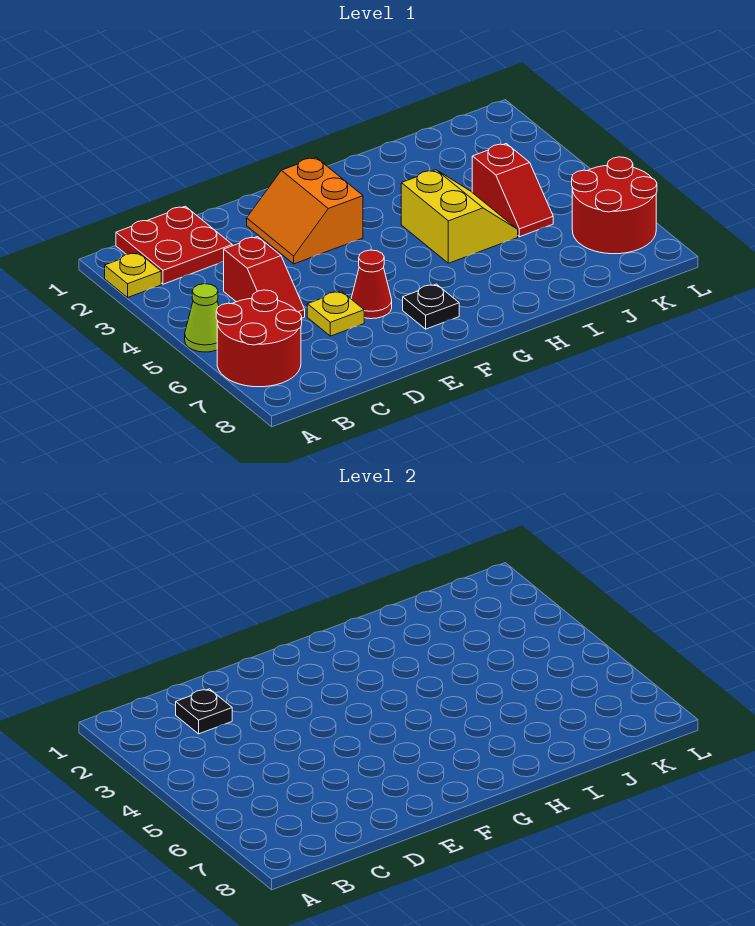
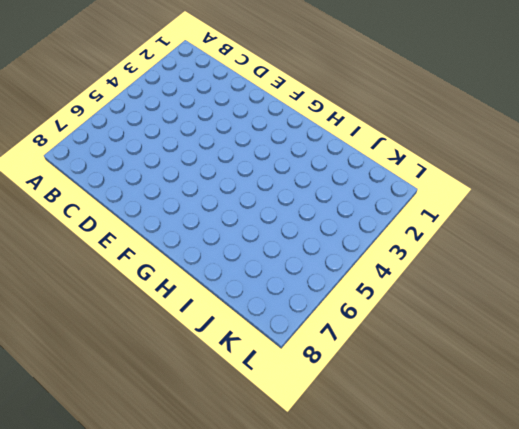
none -> yellow plate A2 level 1
none -> lime cone A5 level 1
none -> red round brick A6:B7 level 1

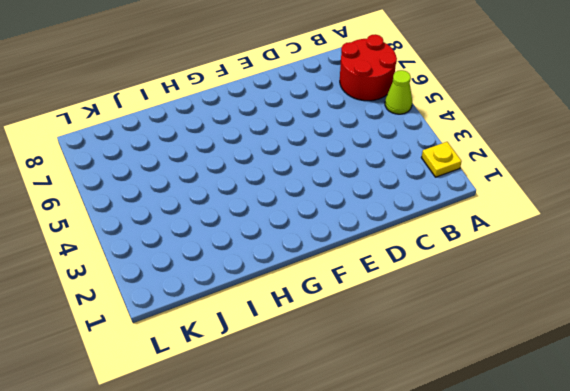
none -> red plate B1:C2 level 1
none -> red slope C4:C5 level 1 top 4
none -> yellow plate D6 level 1

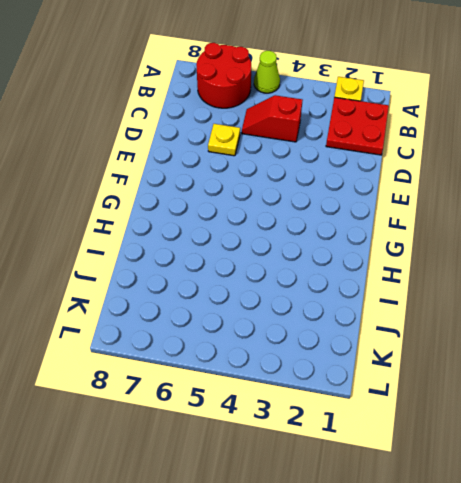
none -> orange slope E2:F3 level 1 top F
none -> red cone E6 level 1
none -> black plate F7 level 1

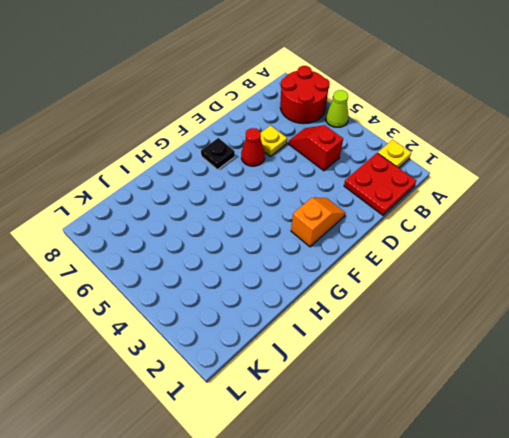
orange slope E2:F2 level 1 top F -> orange slope E2:F3 level 1 top F
none -> yellow slope H4:I5 level 1 top H
none -> red slope J4:J5 level 1 top 4
none -> red round brick K6:L7 level 1

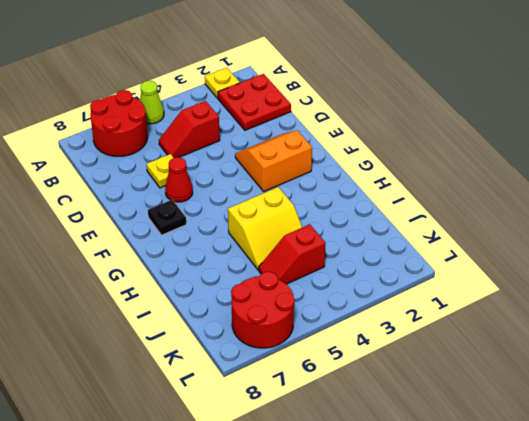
none -> black plate C2 level 2

